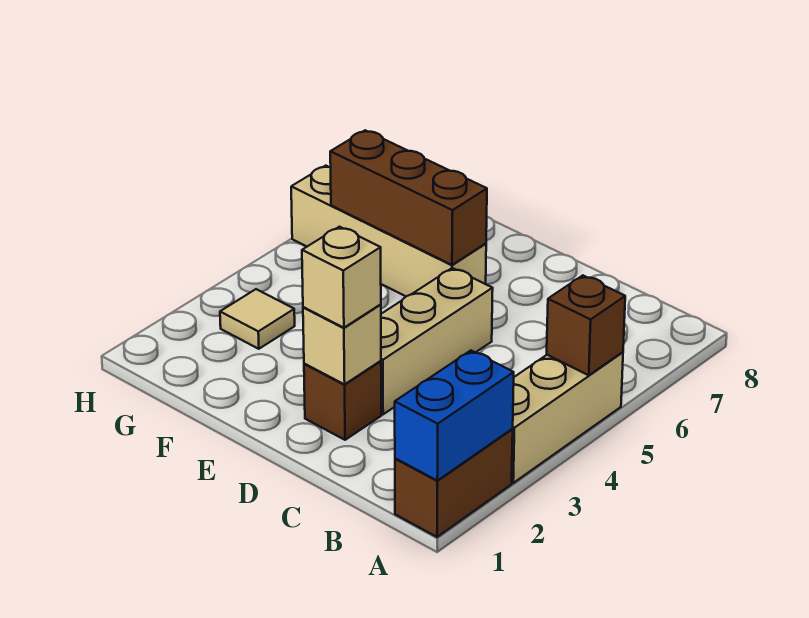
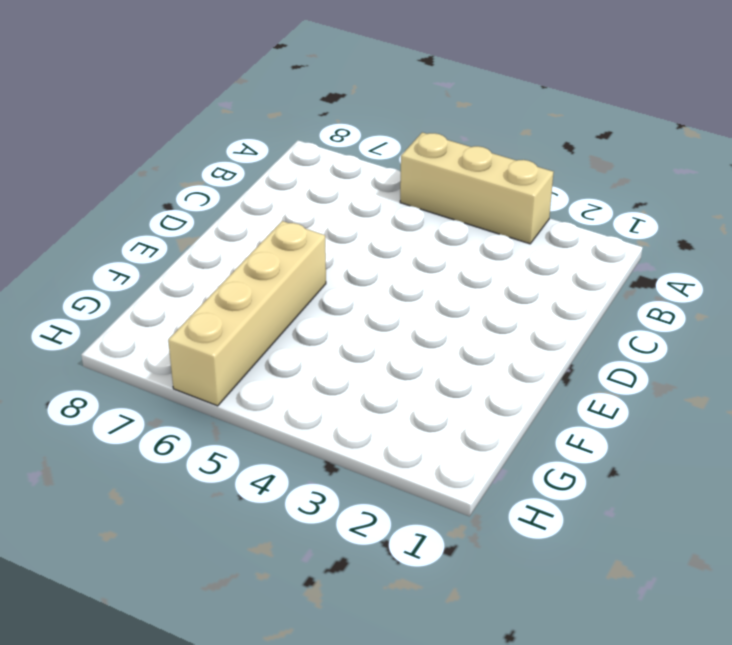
none -> brown brick A1:A2 level 1
none -> brown brick D2 level 1

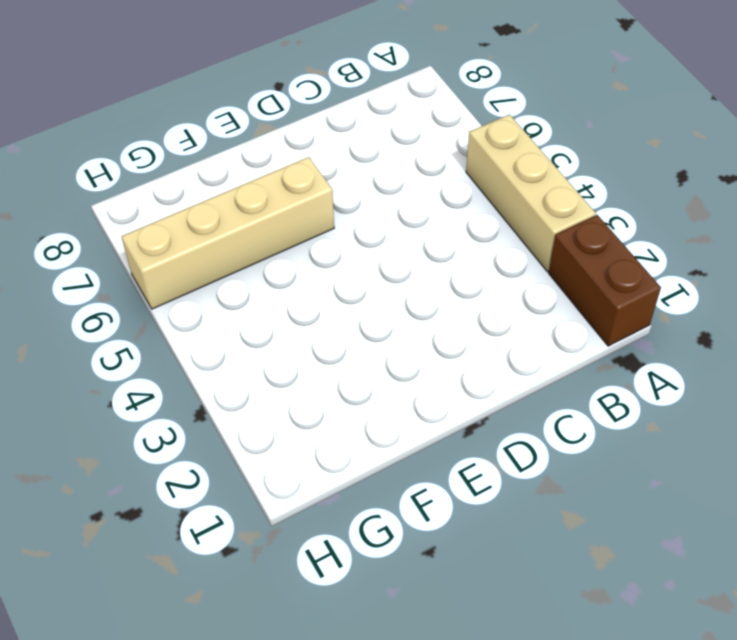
none -> brown brick D2 level 1
none -> tan brick D3:D5 level 1

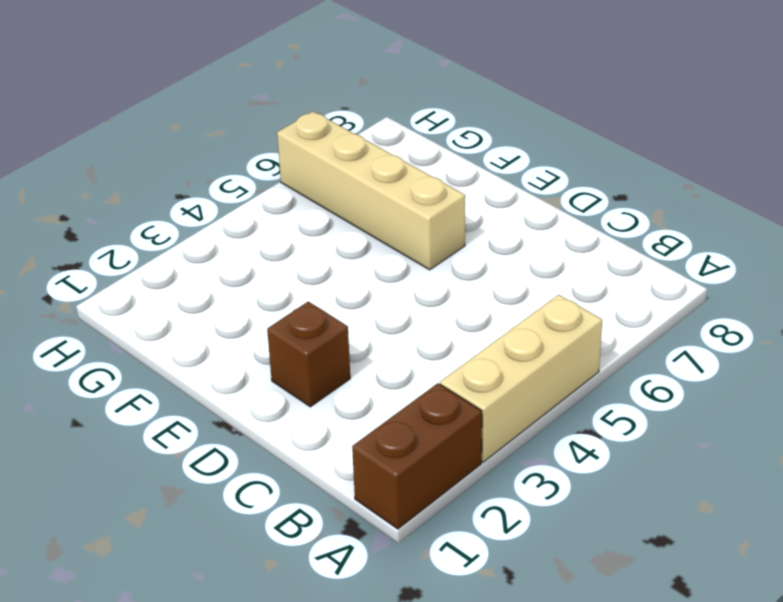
none -> tan brick D3:D5 level 1
none -> tan tile G3 level 1

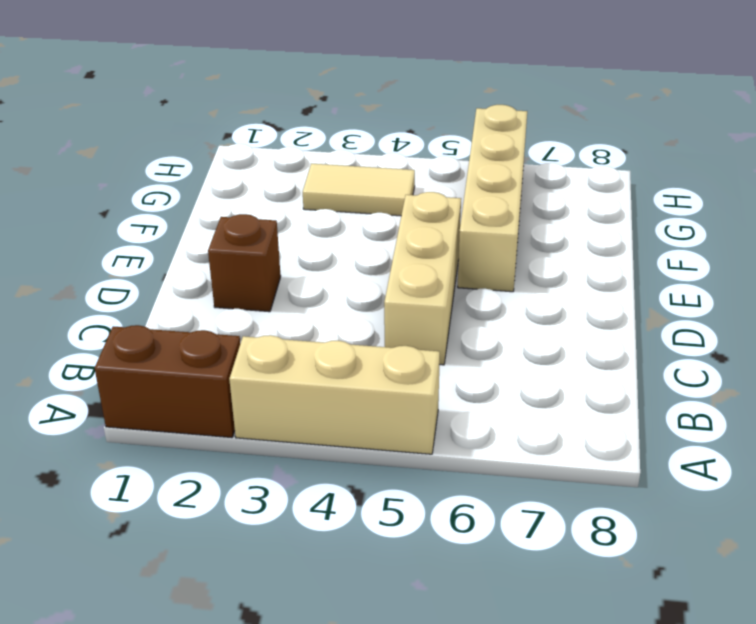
tan brick C5:E5 level 1 -> tan brick D3:D5 level 1
tan tile G3:G4 level 1 -> tan tile G3 level 1
none -> blue brick A1:A2 level 2
none -> brown brick A5 level 2

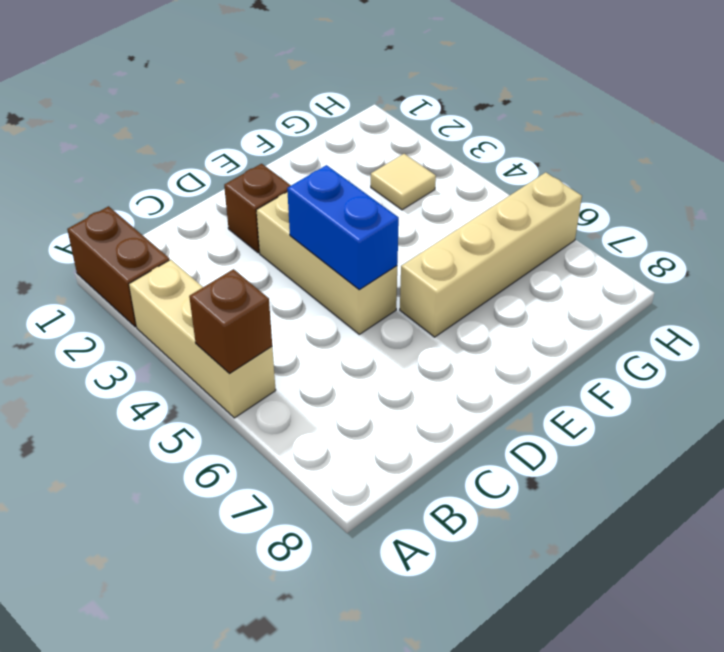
blue brick D4:D5 level 2 -> blue brick A1:A2 level 2
none -> tan brick D2 level 2
none -> brown brick E6:G6 level 2

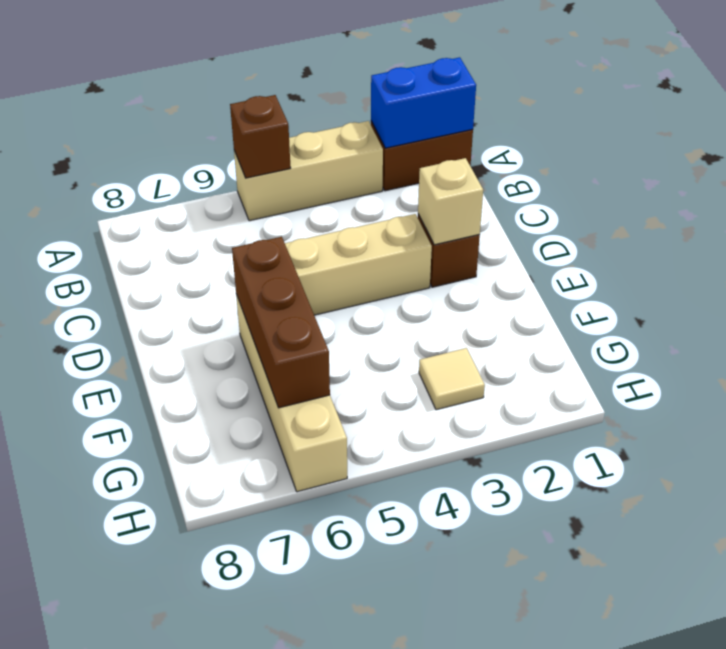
none -> tan brick D2 level 3

